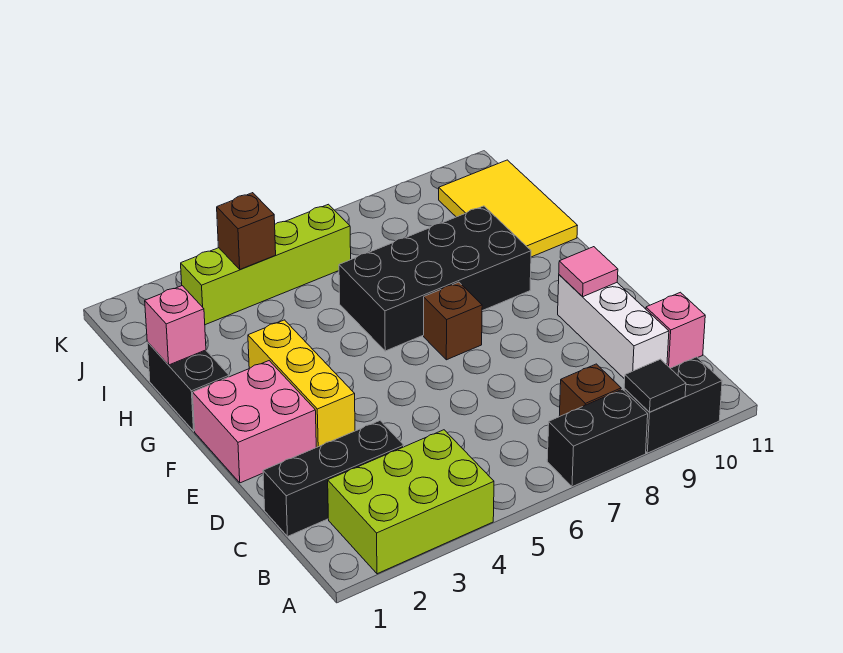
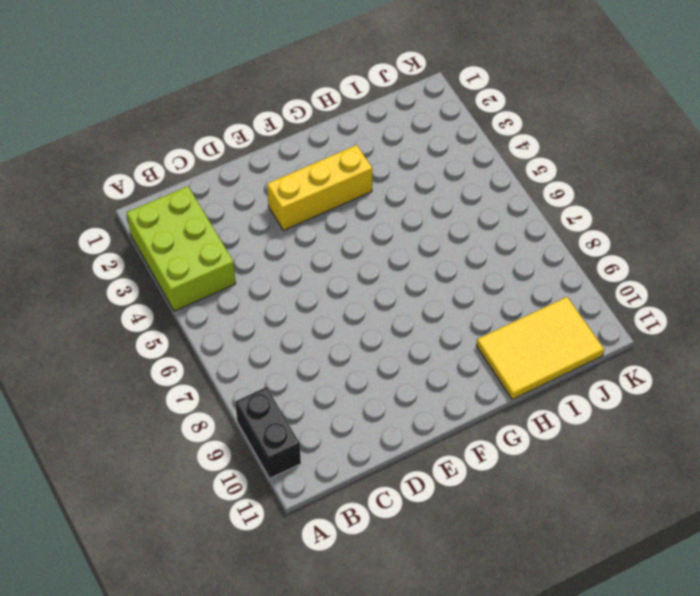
none -> black brick A7:A8 level 1
none -> brown brick B8 level 1
none -> black brick C1:C3 level 1

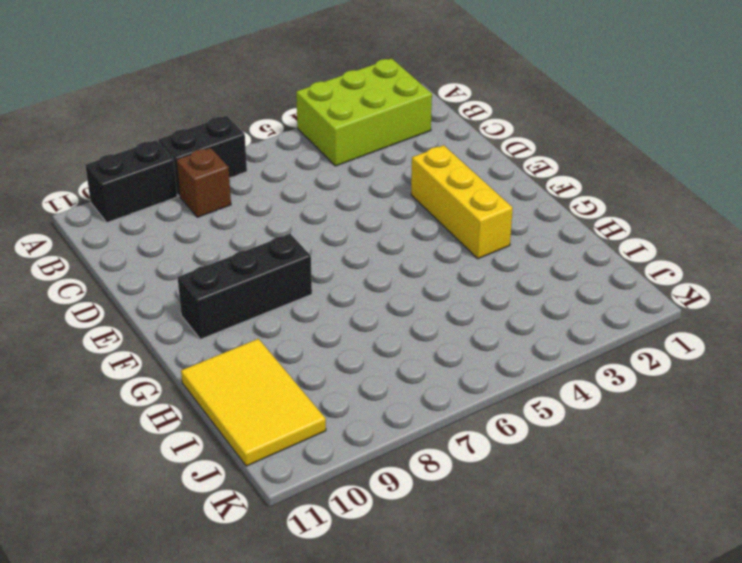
black brick F8:F10 level 1 -> black brick C1:C3 level 1
none -> white brick C10:E10 level 1
none -> pink brick C11 level 1
none -> pink brick E1:F2 level 1

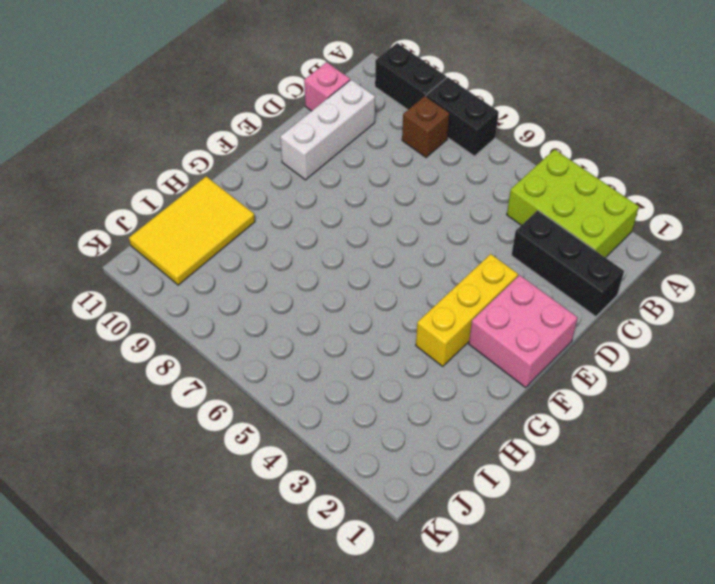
none -> brown brick F7 level 1
none -> black brick G1:H1 level 1
none -> black brick G6:H9 level 1

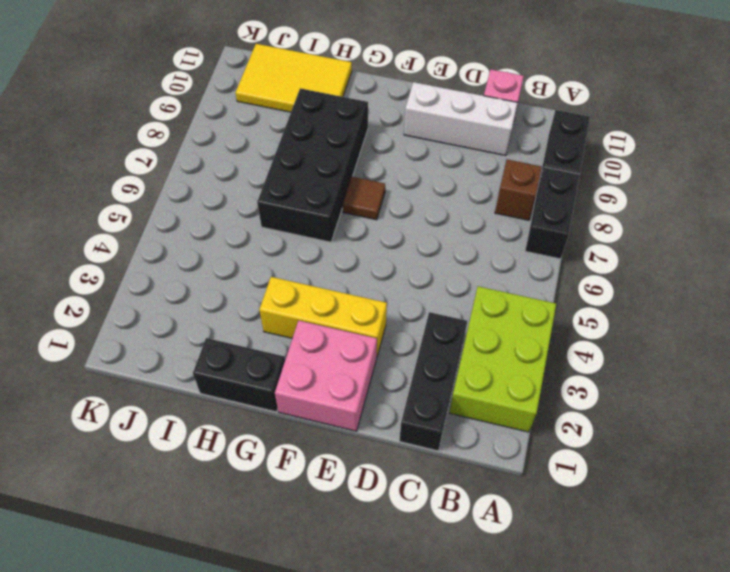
brown tile F7 level 1 -> brown brick F7 level 1
none -> lime brick J3:J6 level 1
none -> black tile A9 level 2
none -> pink tile E10 level 2

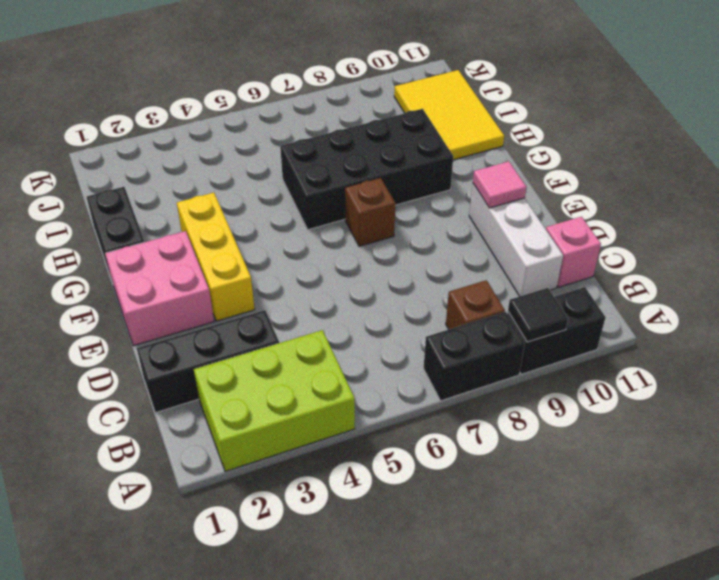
none -> lime brick J3:J6 level 1
none -> pink brick H1 level 2
none -> brown brick J4 level 2

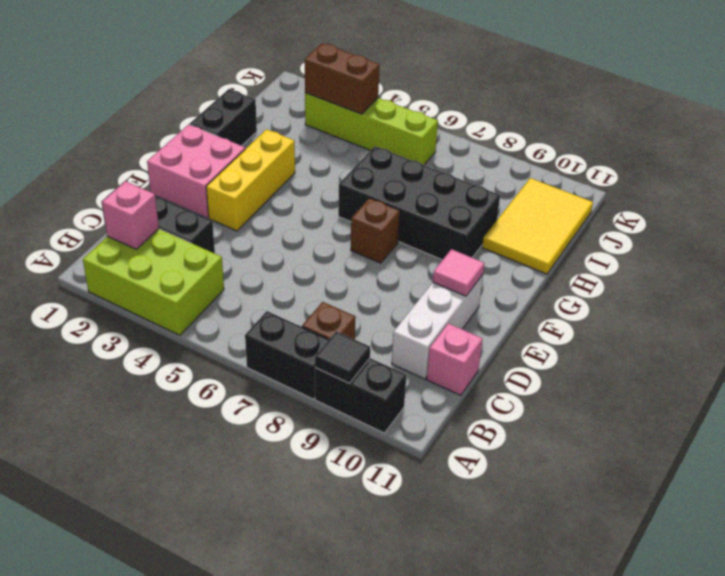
pink brick B2 level 2 -> pink brick H1 level 2
brown brick J3:J4 level 2 -> brown brick J4 level 2

